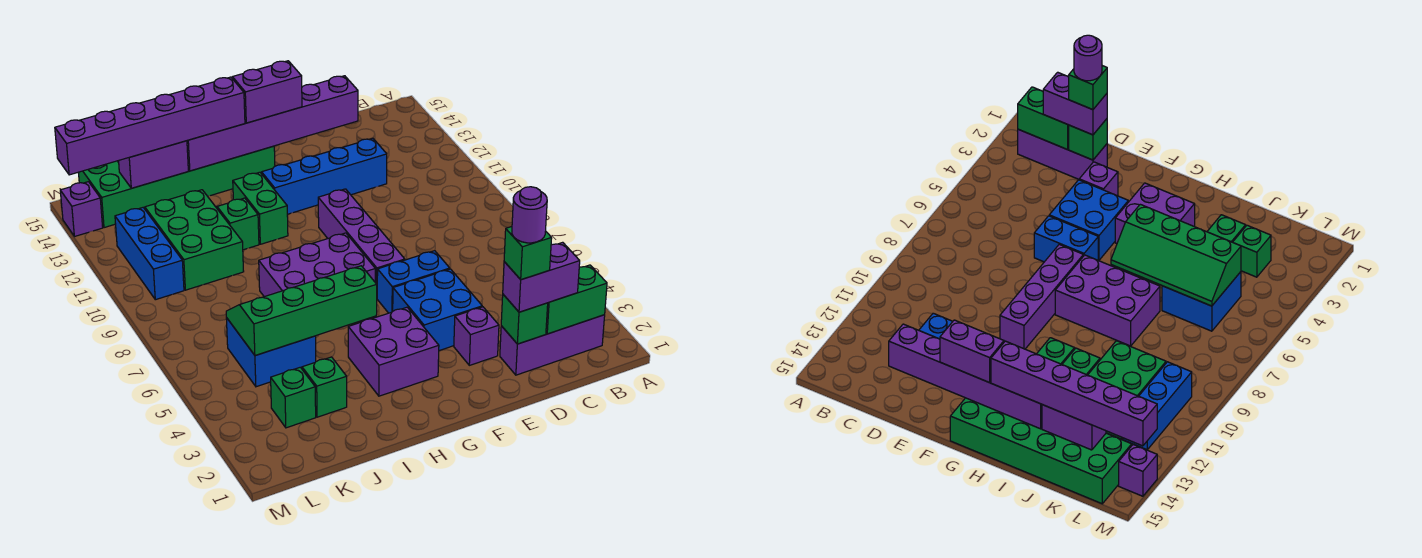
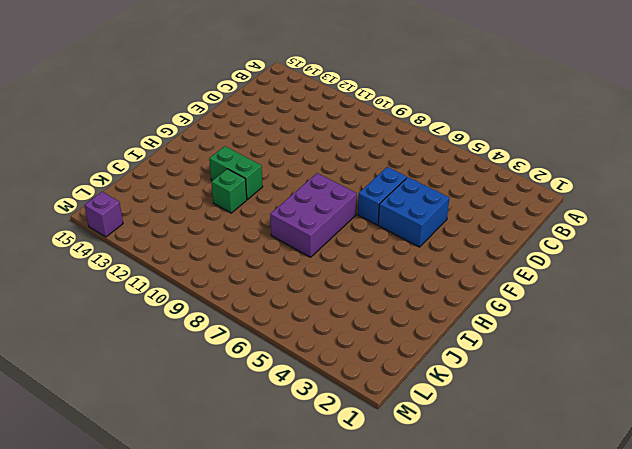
none -> purple brick B2:D2 level 1
none -> blue brick D12:G12 level 1
none -> purple brick E3 level 1

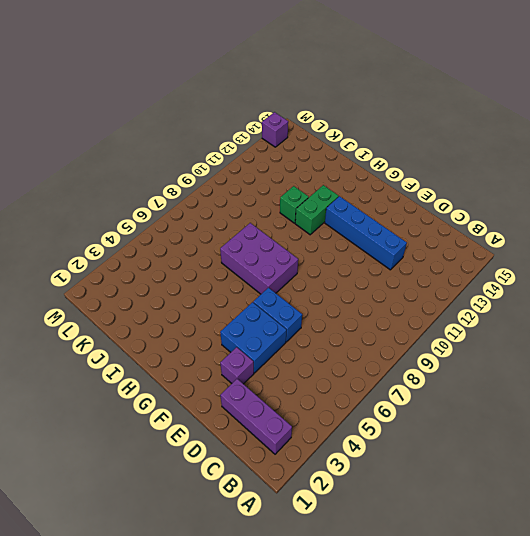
none -> purple brick F7:F10 level 1
none -> purple brick G3:H4 level 1
none -> green brick G14:L15 level 1

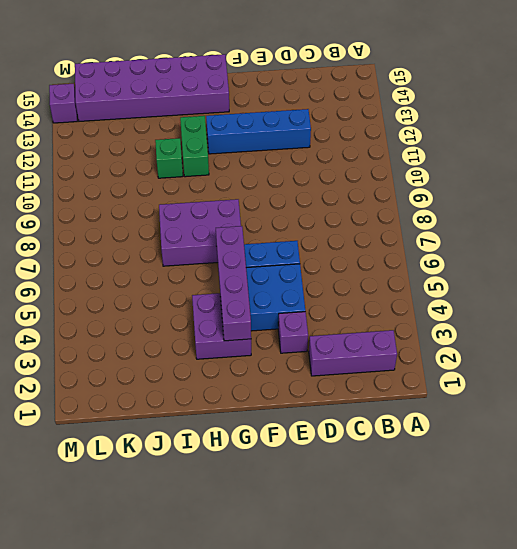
purple brick G3:G6 level 2 -> purple brick F7:F10 level 1
purple brick G14:L15 level 1 -> green brick G14:L15 level 1
none -> green brick J3 level 1
none -> blue brick J5:K6 level 1
none -> green brick J10:K12 level 1

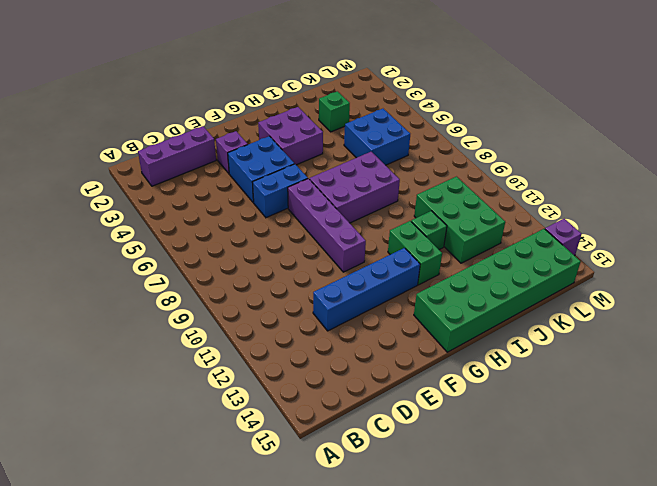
none -> green brick K3 level 1
none -> blue brick L10:L12 level 1
none -> green brick B2:C2 level 2

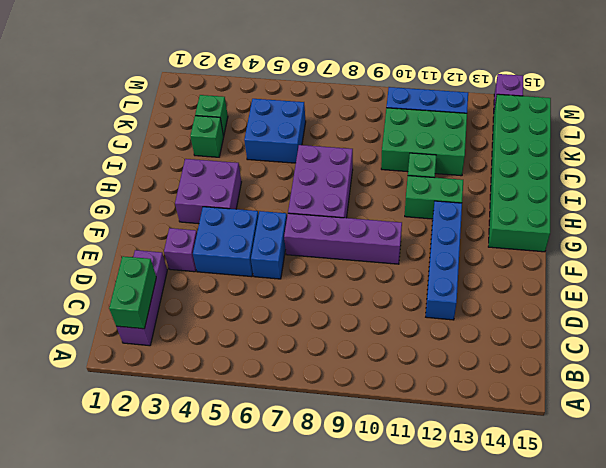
none -> green brick D2 level 2
none -> purple brick D14:I14 level 2
none -> green slope H5:K6 level 2 top 5

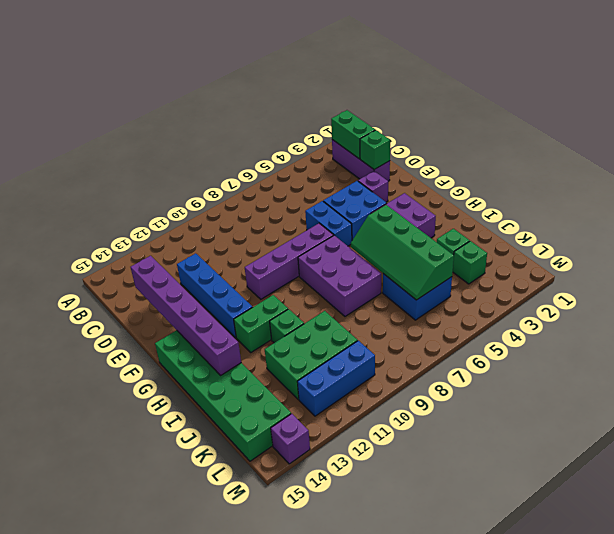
none -> purple brick J14:K14 level 2
none -> purple brick C2:D2 level 3
none -> purple brick F14:G14 level 3

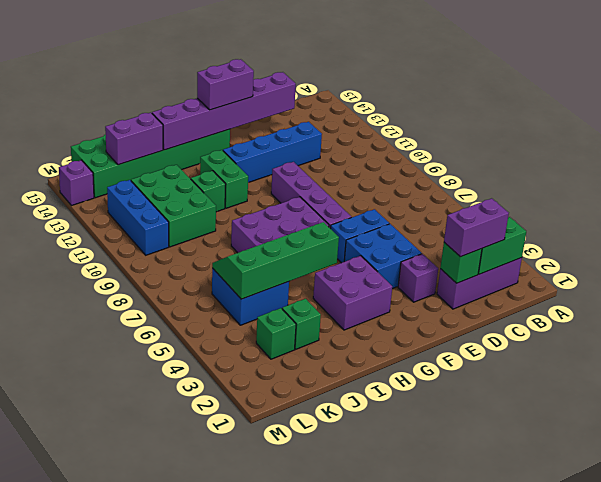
none -> purple brick H14:M14 level 3
none -> green brick D2 level 4
none -> purple round brick D2 level 5

